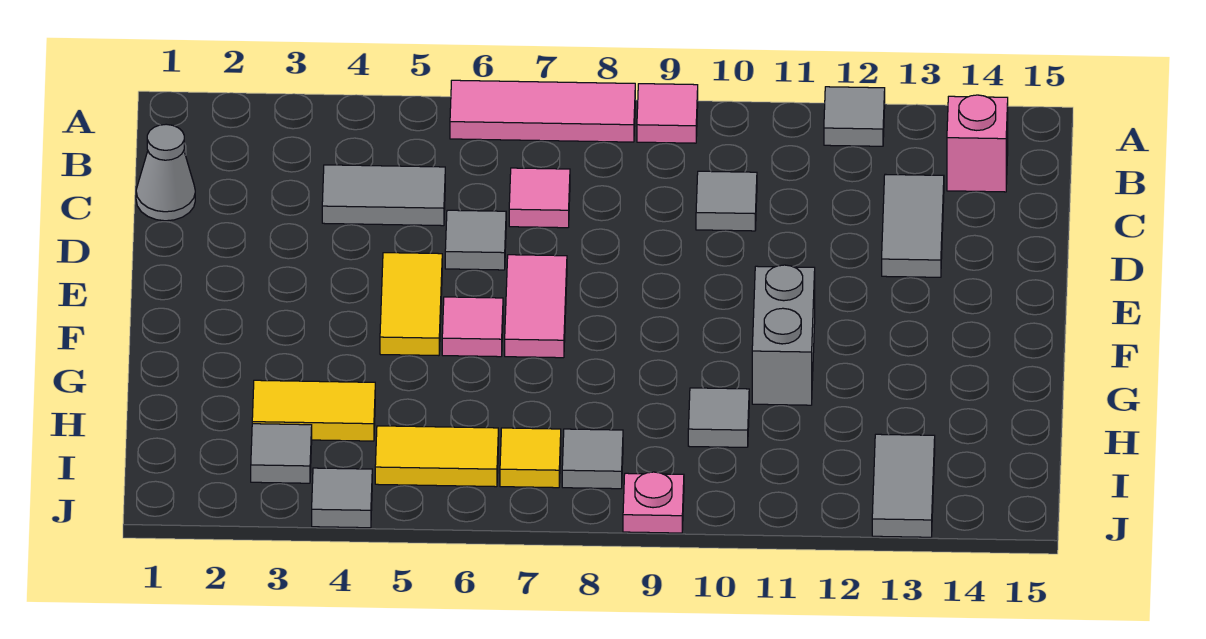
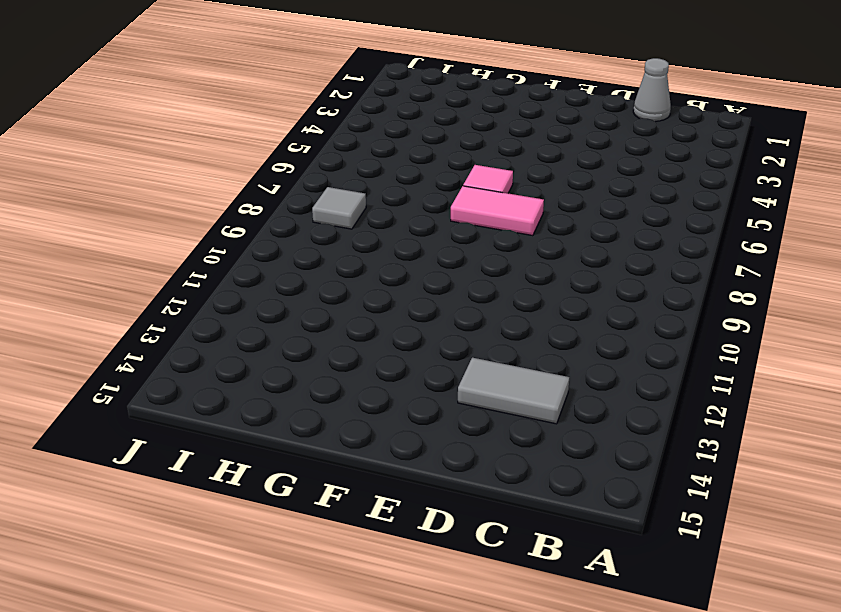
none -> pink tile A6:A8 level 1
none -> pink tile A9 level 1
none -> grey tile A12 level 1

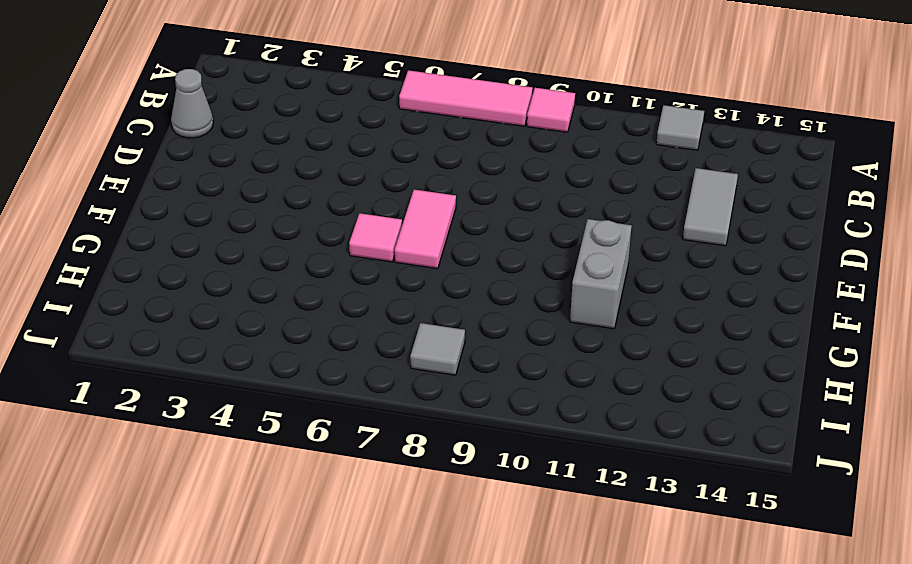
none -> pink brick B14 level 1
none -> grey tile C4:C5 level 1
none -> pink tile C7 level 1

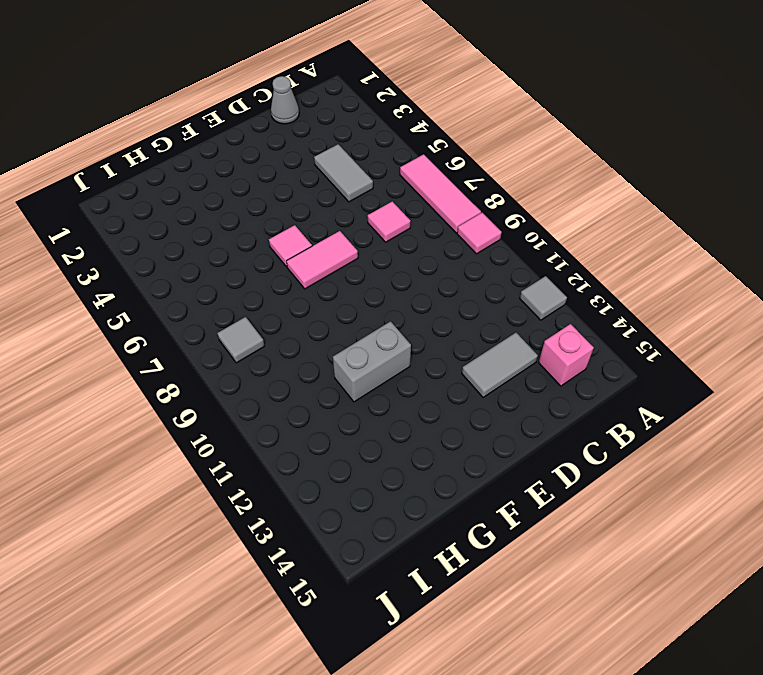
none -> grey tile C10 level 1
none -> grey tile D6 level 1
none -> yellow tile E5:F5 level 1

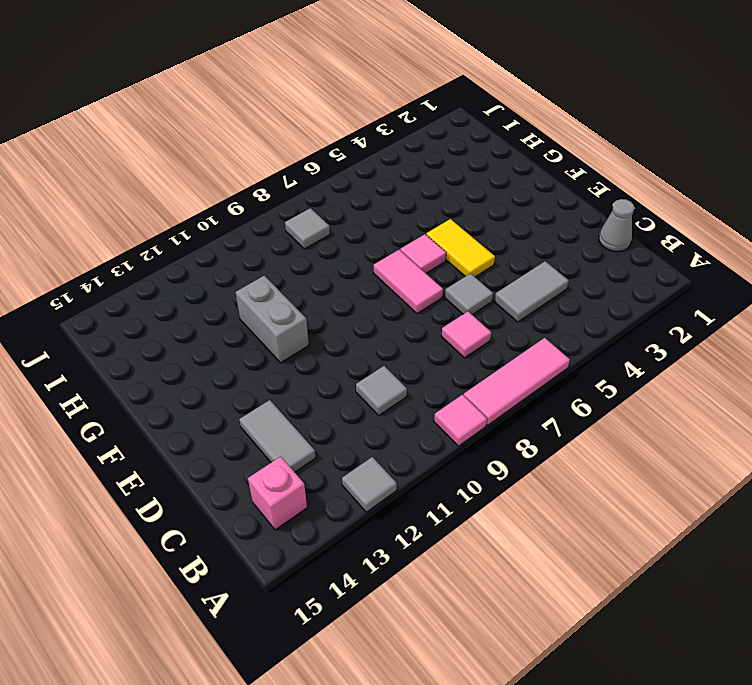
none -> yellow tile H3:H4 level 1
none -> grey tile H10 level 1
none -> grey tile I3 level 1

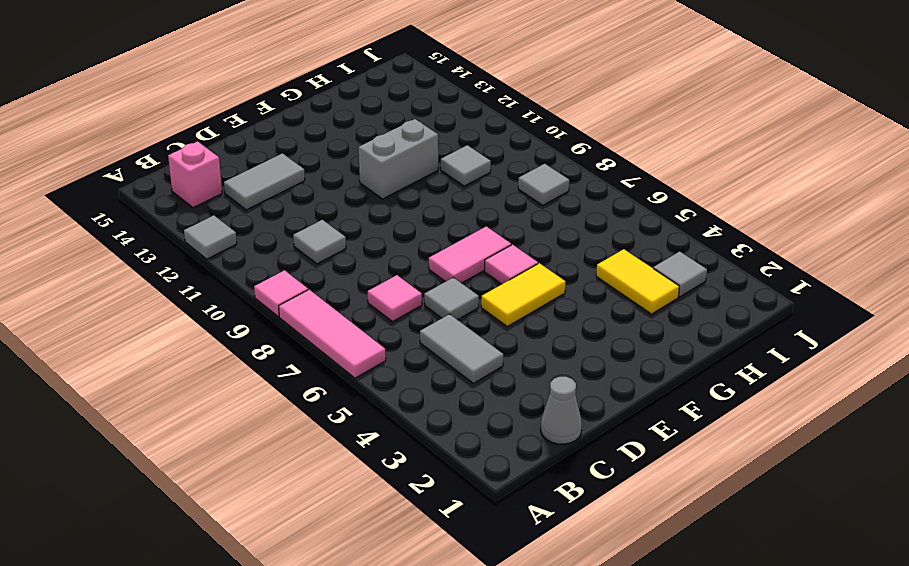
none -> yellow tile I5:I6 level 1
none -> yellow tile I7 level 1
none -> grey tile I13:J13 level 1

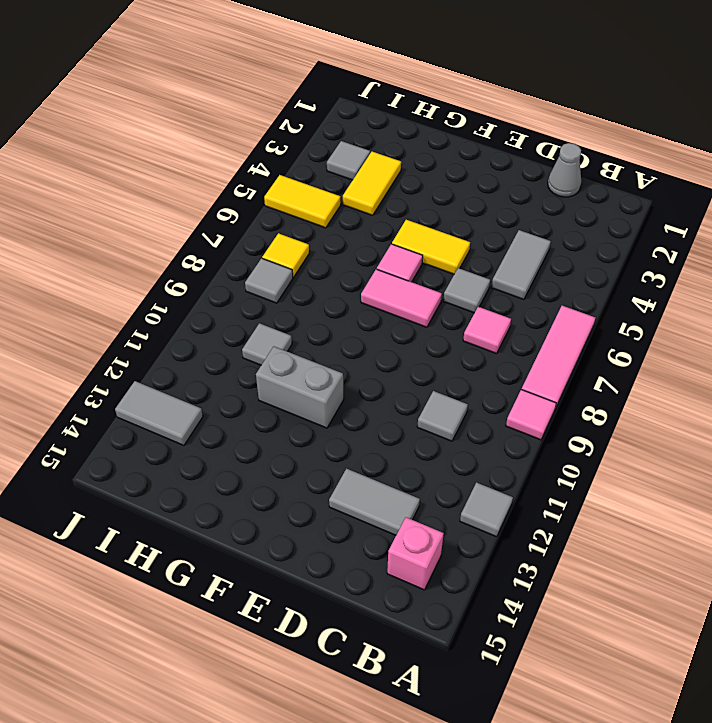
yellow tile I5:J5 level 1 -> yellow tile I5:I6 level 1
none -> grey tile J4 level 1
none -> pink plate J9 level 1

